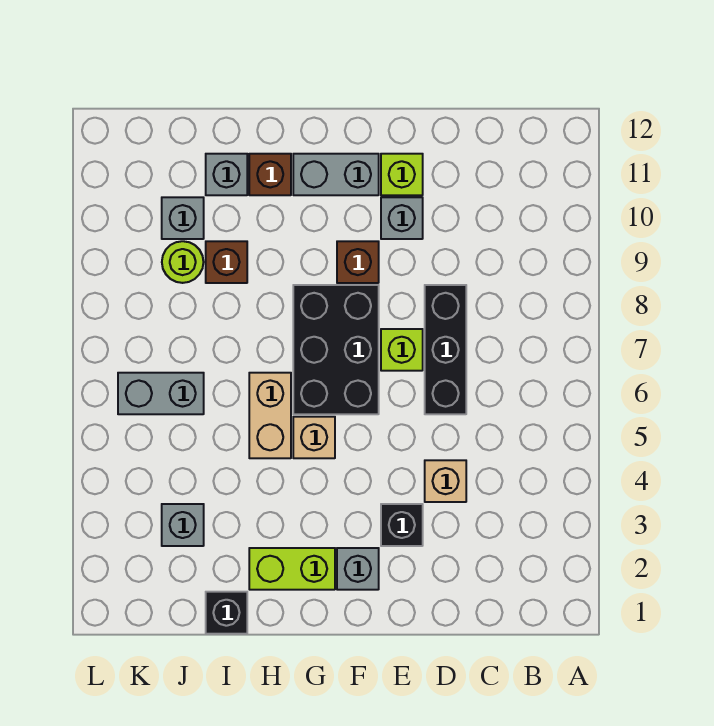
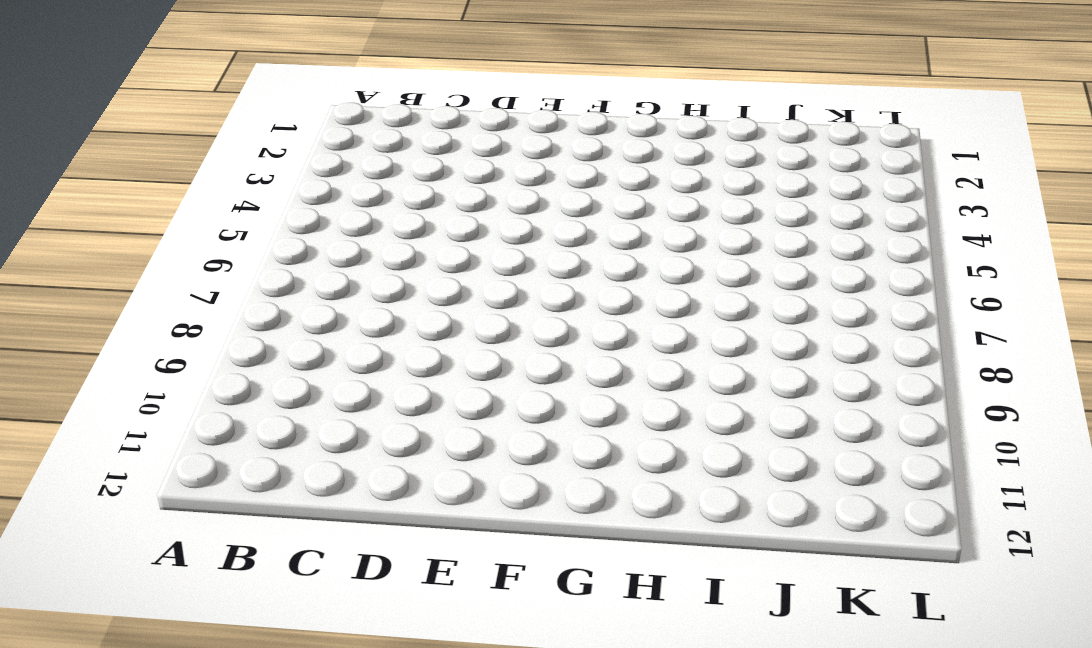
none -> tan brick D4 level 1
none -> black brick D6:D8 level 1
none -> black brick E3 level 1

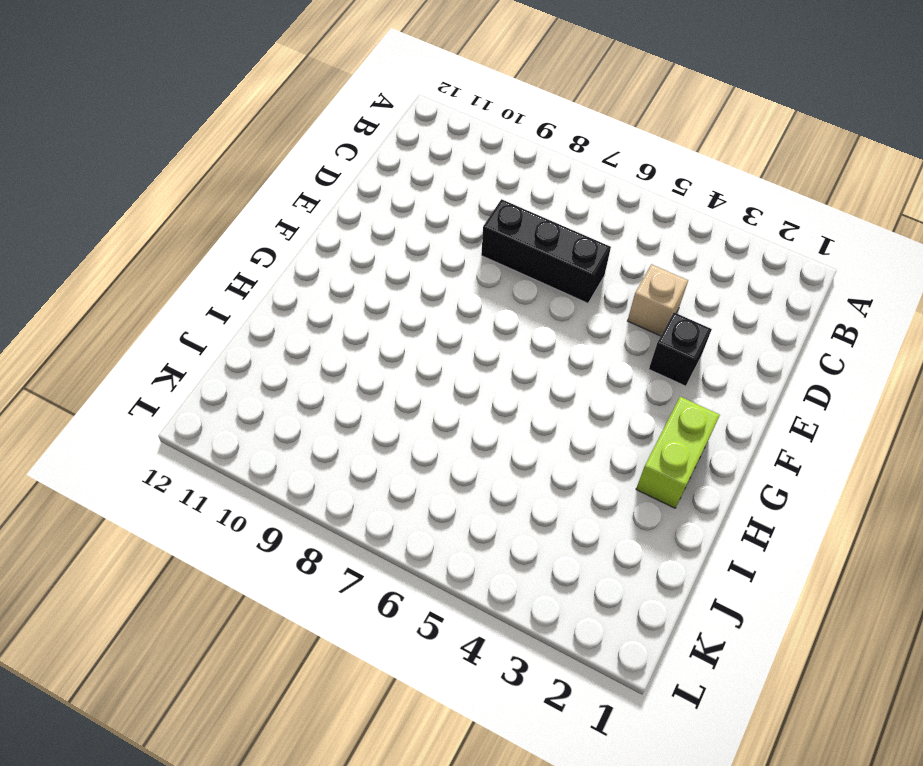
none -> lime brick E7 level 1
none -> grey brick E10 level 1
none -> lime brick E11 level 1

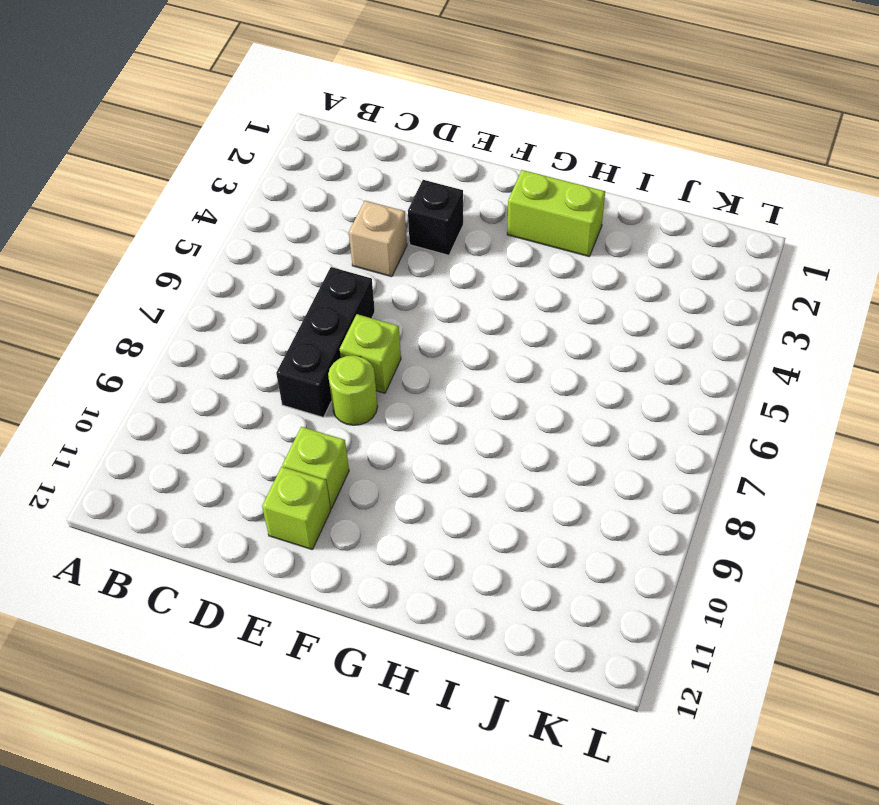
lime round brick E8 level 1 -> lime round brick J9 level 1
lime brick E10 level 1 -> grey brick E10 level 1
none -> grey brick F2 level 1
none -> black brick F6:G8 level 1
none -> brown brick F9 level 1

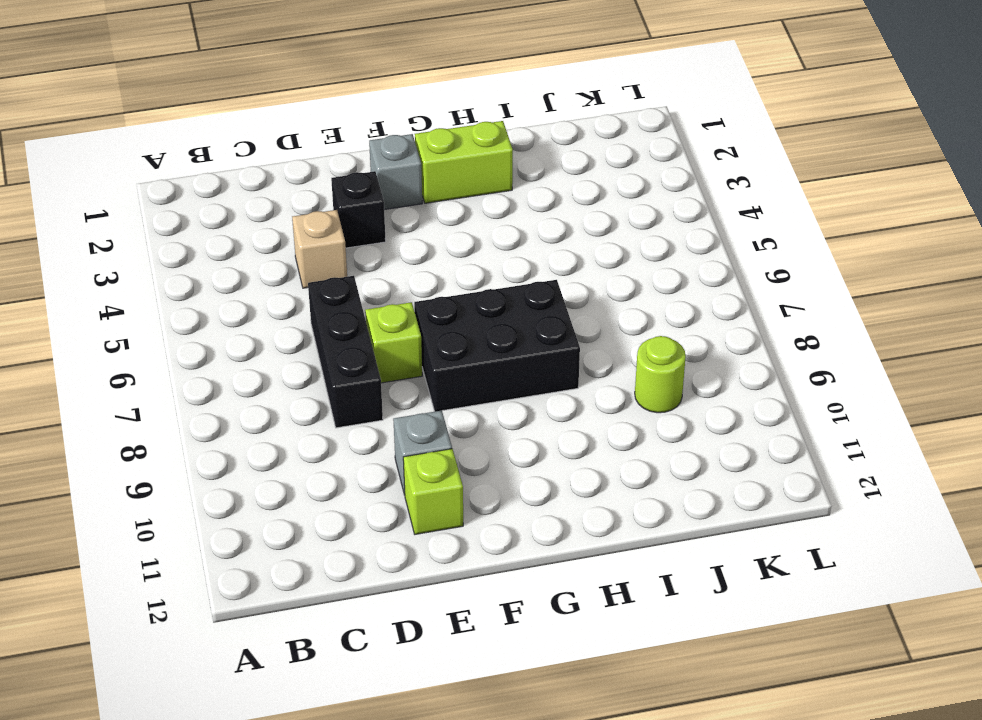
black brick F7:H8 level 1 -> black brick F6:G8 level 1
none -> brown brick F9 level 1
none -> grey brick F11:G11 level 1
none -> tan brick G5 level 1

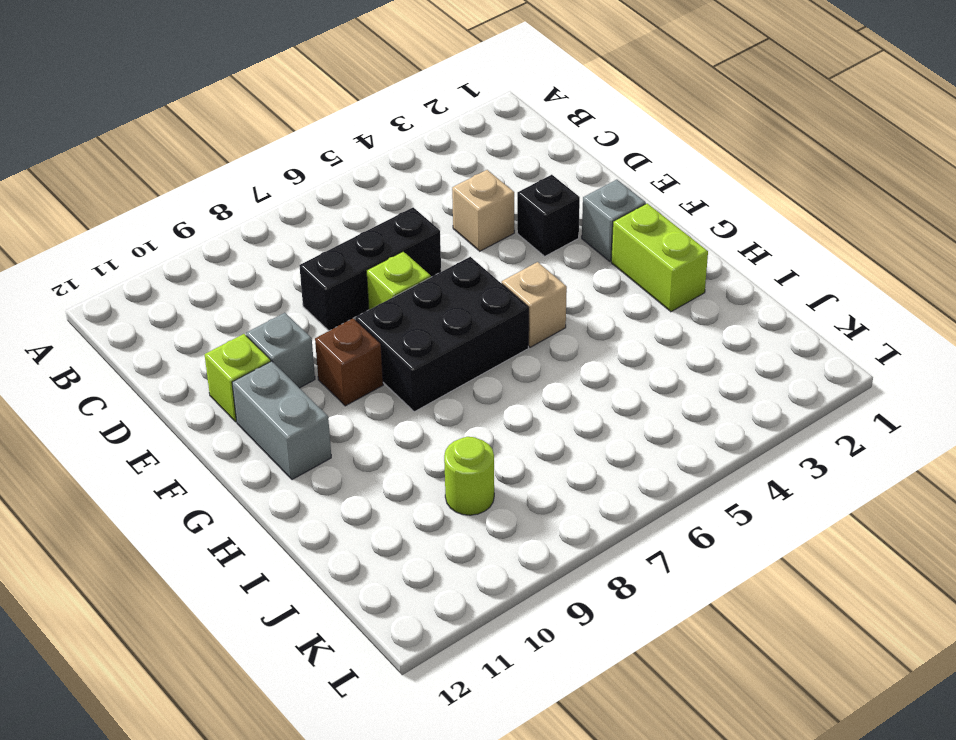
none -> tan brick H5:H6 level 1
none -> brown brick H11 level 1
none -> black brick I1 level 1

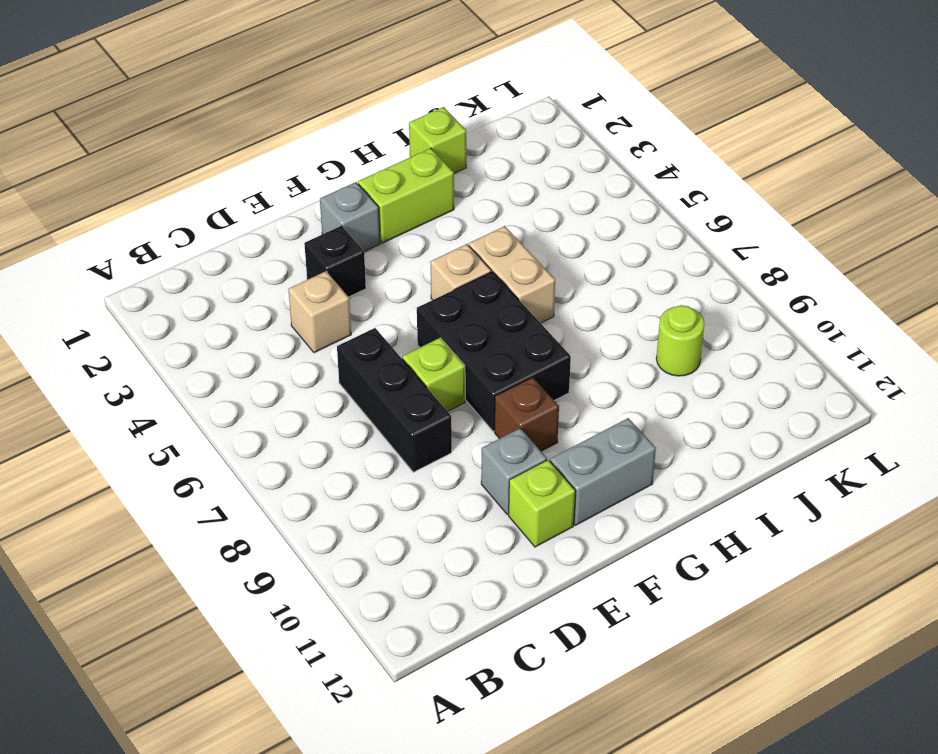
lime brick I1 level 1 -> black brick I1 level 1
none -> brown brick H11 level 1
none -> brown brick I9 level 1
none -> grey brick I11 level 1

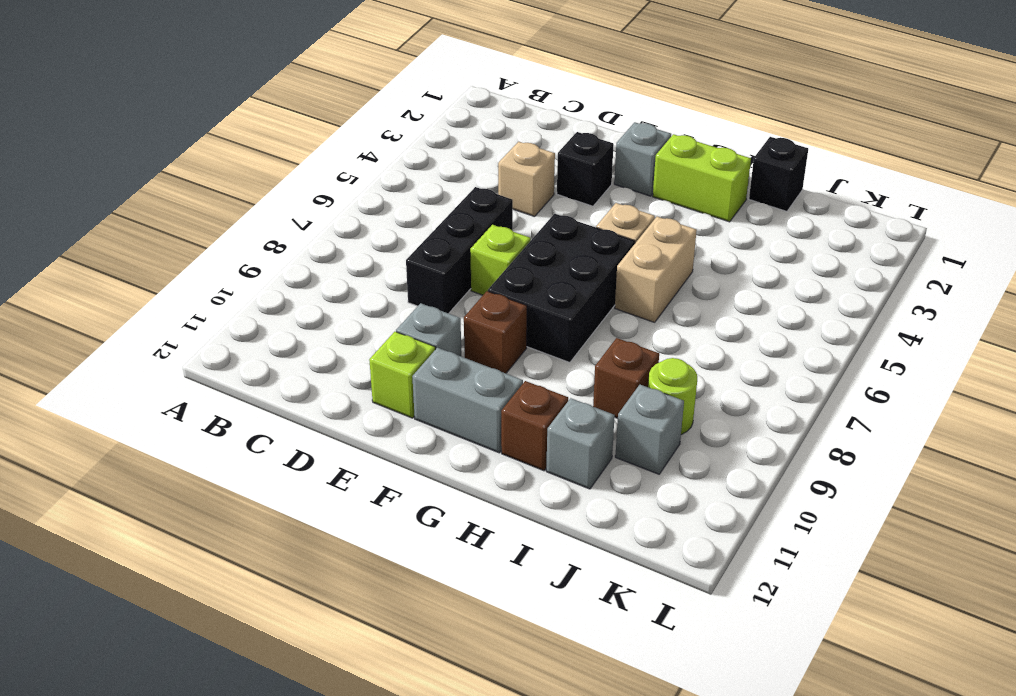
none -> grey brick J3 level 1
none -> grey brick J6:K6 level 1

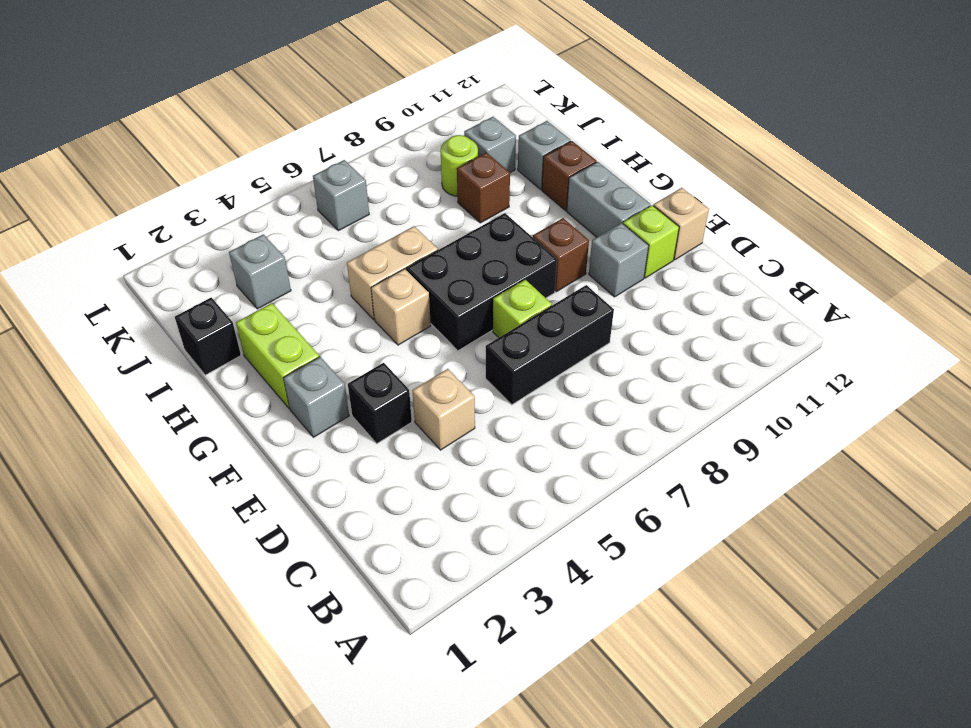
tan brick E12 level 1 -> none
grey brick K6 level 1 -> grey brick J6:K6 level 1

